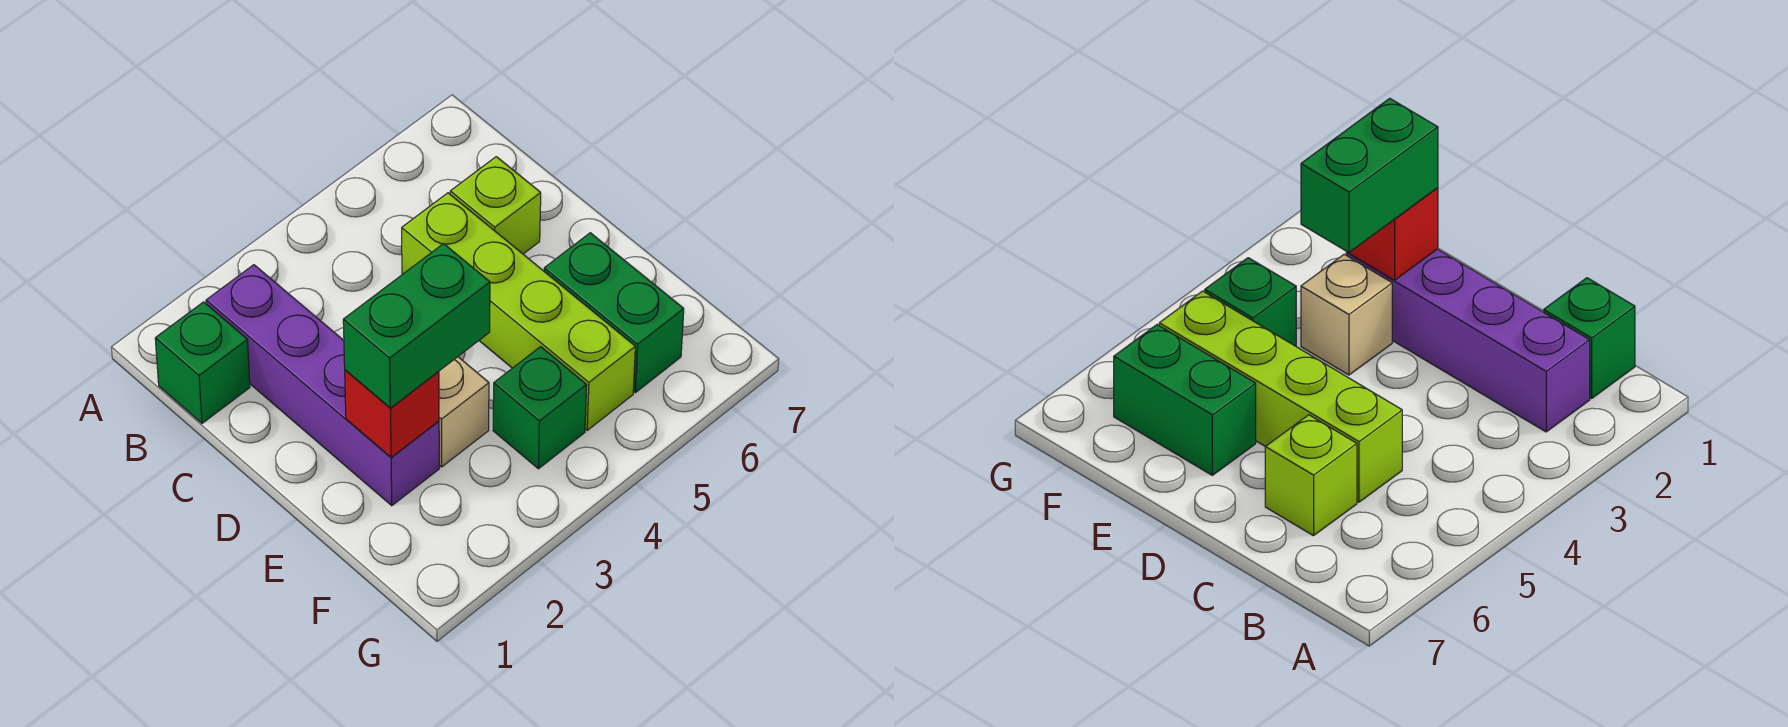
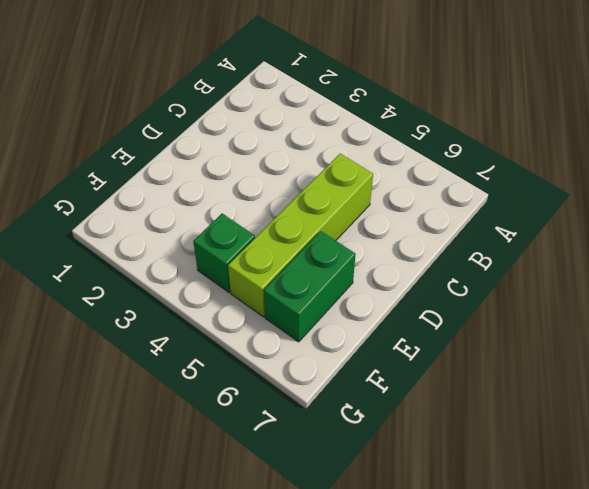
none -> green brick B1 level 1
none -> purple brick B2:E2 level 1

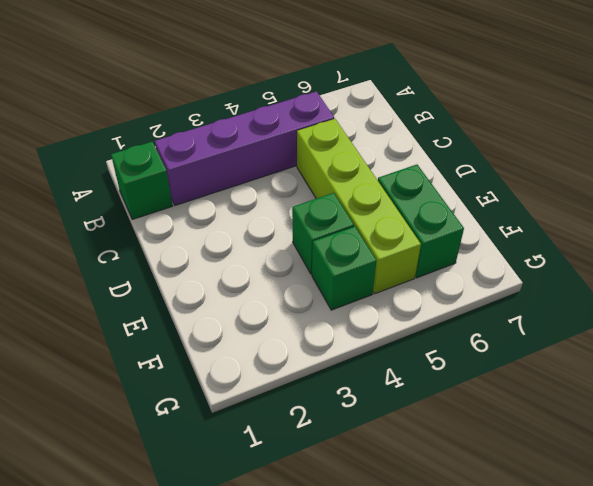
purple brick B2:B5 level 1 -> purple brick B2:E2 level 1
green brick E4 level 1 -> none
none -> lime brick C6 level 1
none -> tan brick E3 level 1

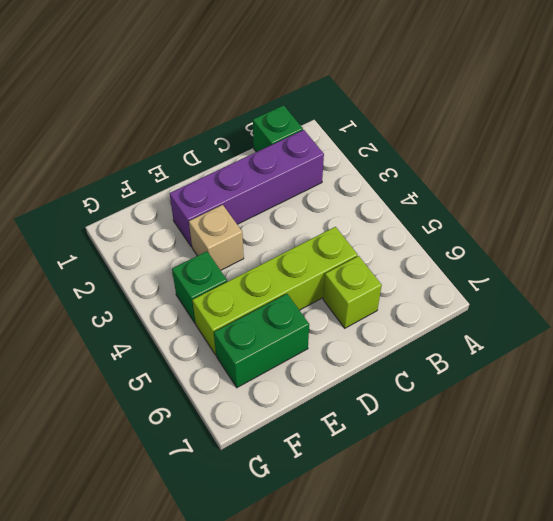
none -> red brick E2 level 2
none -> green brick E2:E3 level 3

